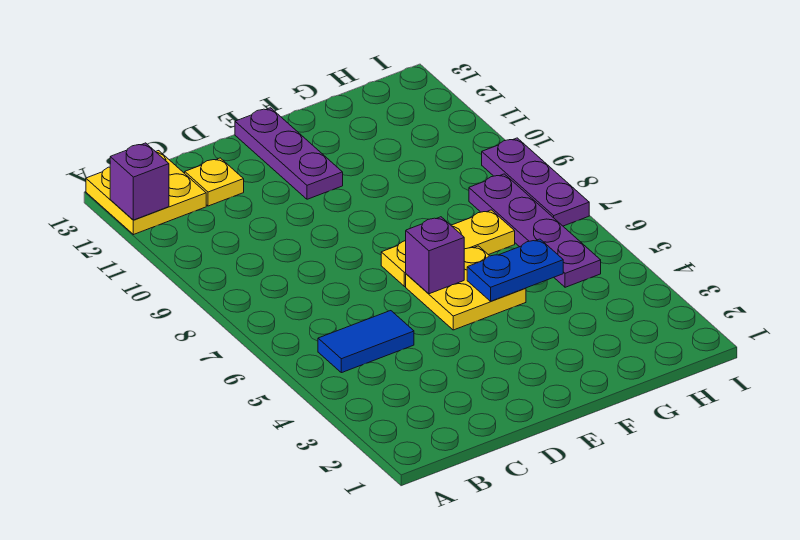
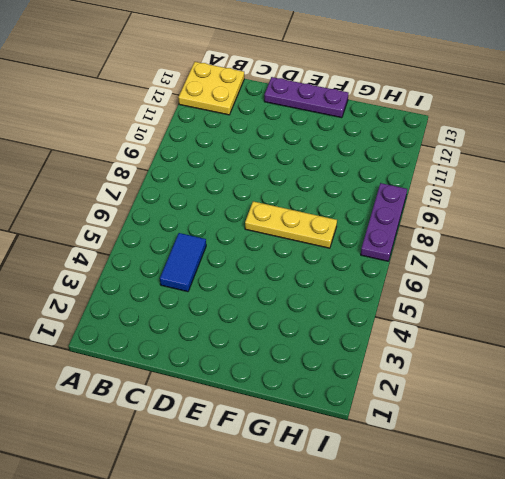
blue tile C4:C5 level 1 -> blue tile B5:C5 level 1
purple plate D13:F13 level 1 -> purple plate E11:E13 level 1
none -> yellow plate C12 level 1
none -> yellow plate E5:F6 level 1

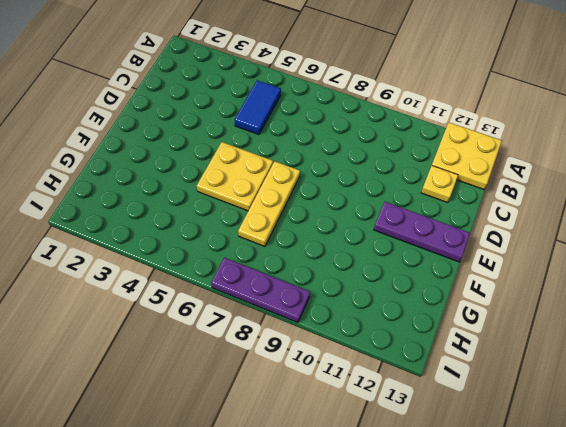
none -> purple plate H5:H8 level 1
none -> purple brick A12 level 2

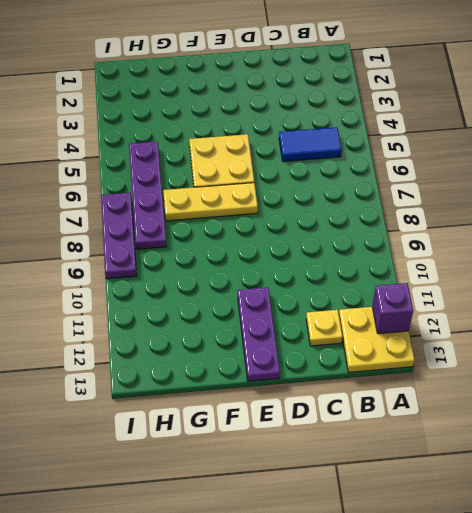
none -> purple brick E6 level 2
none -> blue plate F5:G5 level 2

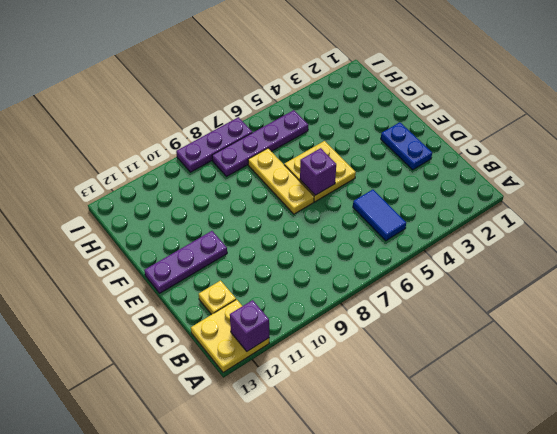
blue plate D2:E2 level 1 -> blue plate F5:G5 level 2

